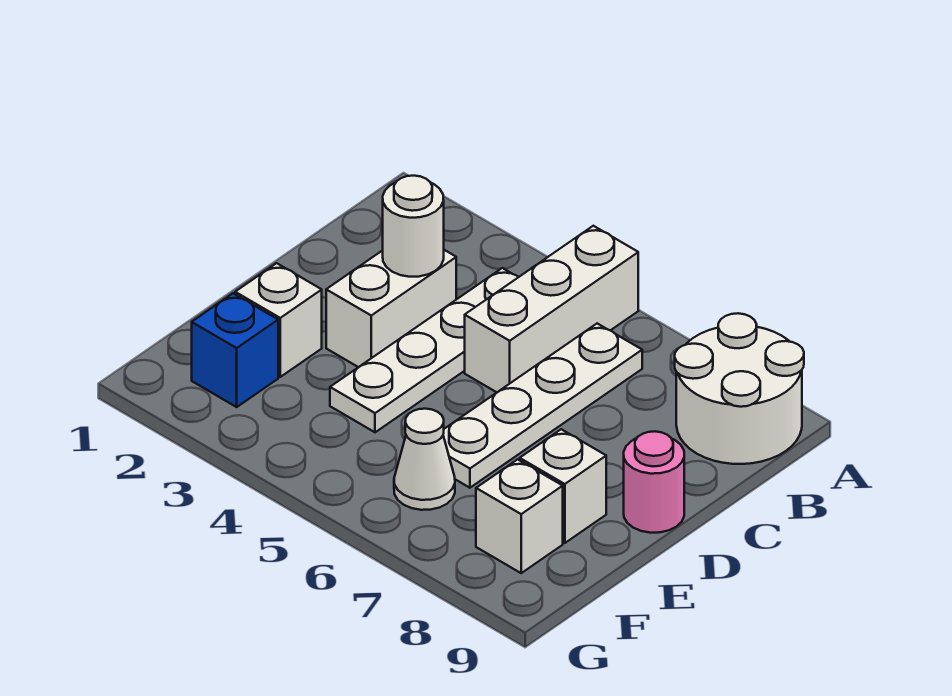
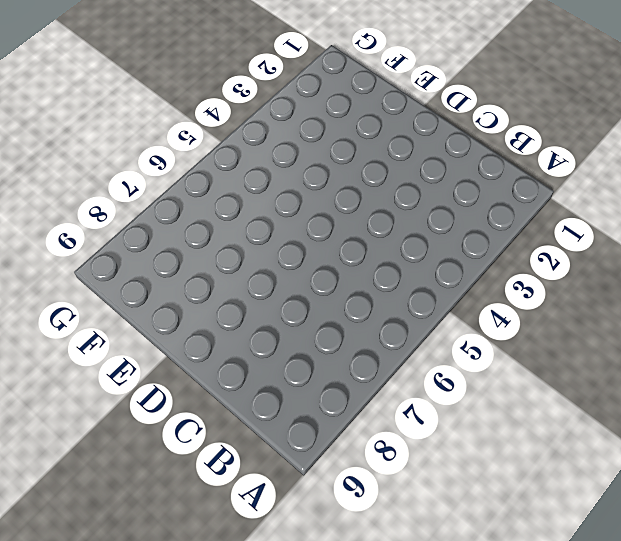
none -> white brick A5:C5 level 1
none -> white round brick A8:B9 level 1
none -> white plate B4:E4 level 1

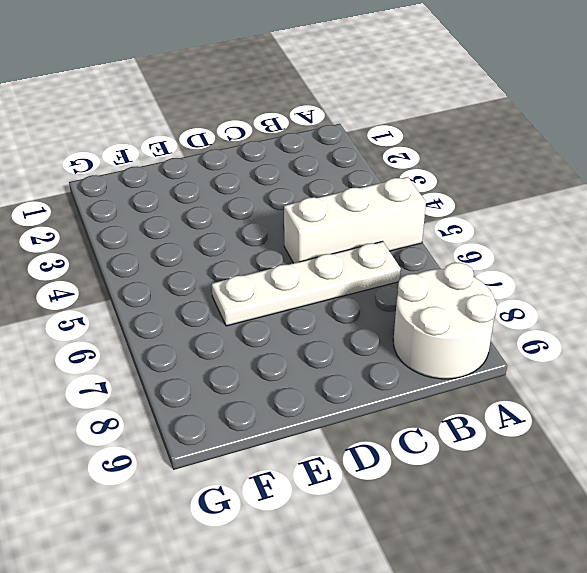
none -> white plate B4:E4 level 1
none -> white brick C3:D3 level 1
none -> pink round brick D9 level 1

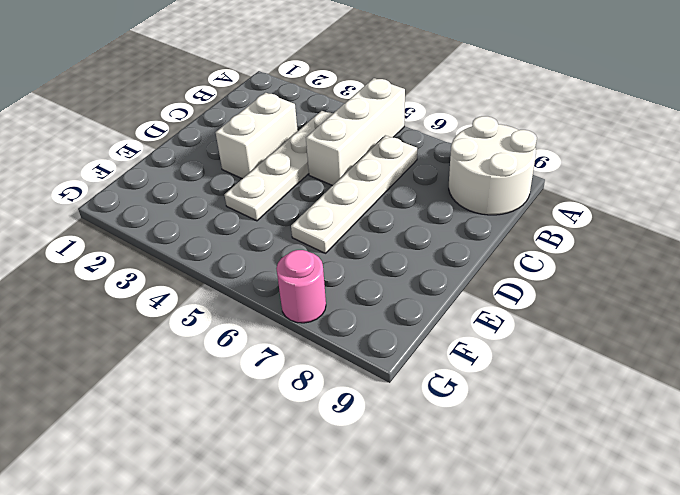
pink round brick G7 level 1 -> pink round brick D9 level 1
none -> white brick E2 level 1
none -> white brick E8 level 1
none -> blue brick F2 level 1

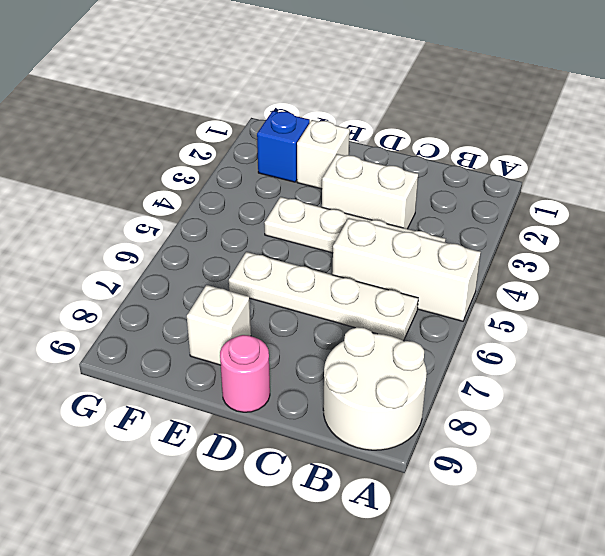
none -> white cone F6 level 1
none -> white brick F8 level 1
none -> white round brick C3 level 2

